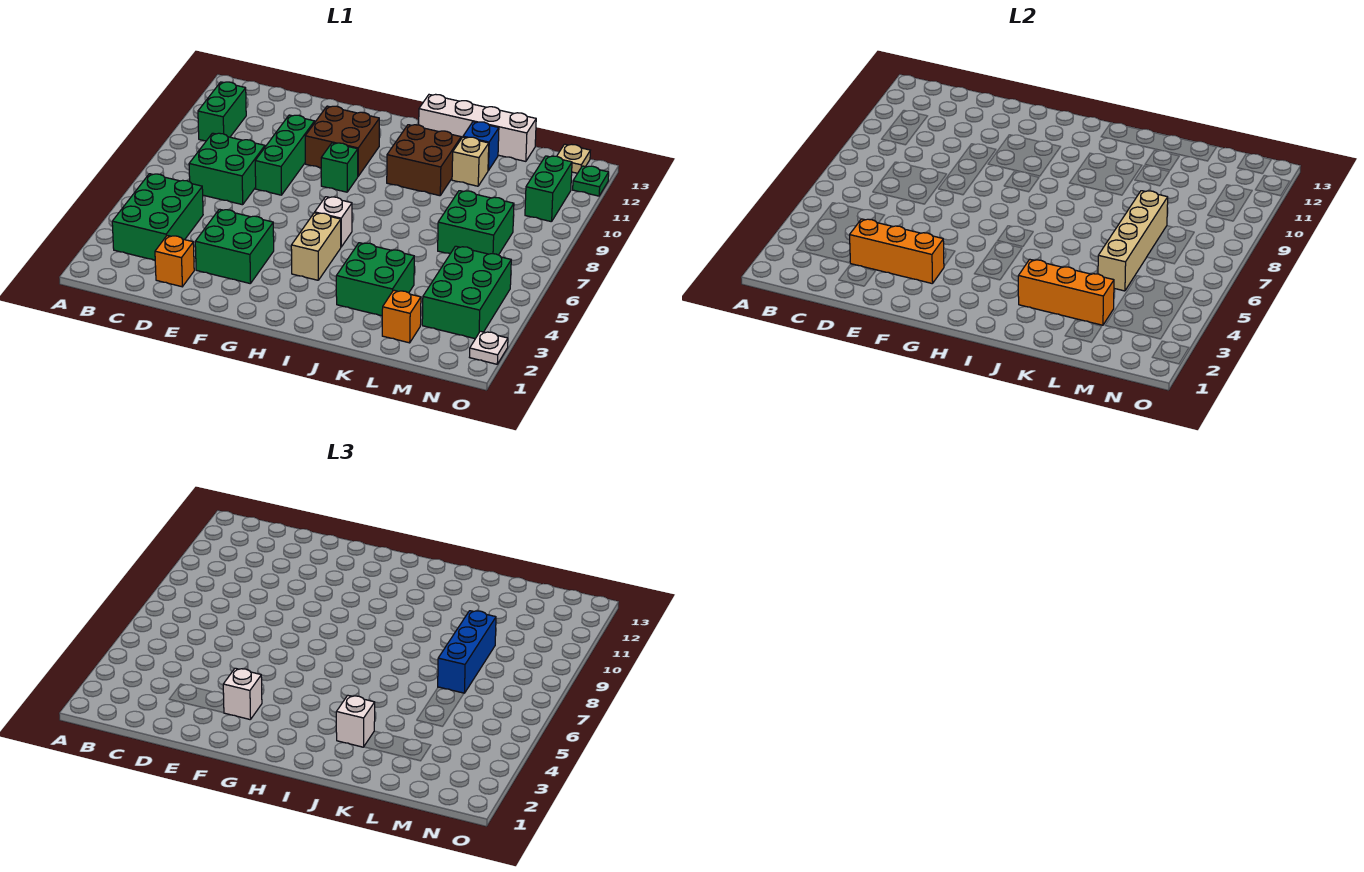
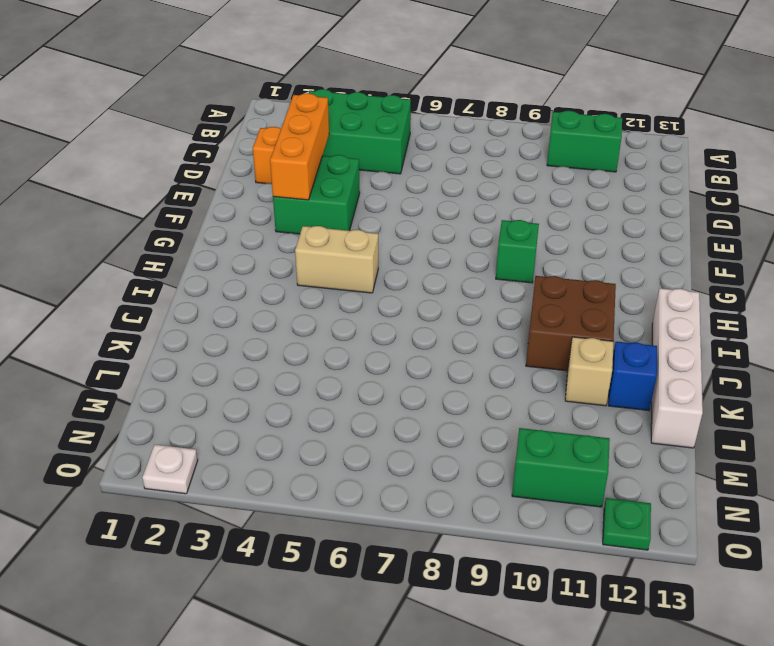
none -> green brick C7:D8 level 1
none -> green brick E8:E10 level 1
none -> brown brick F10:G11 level 1

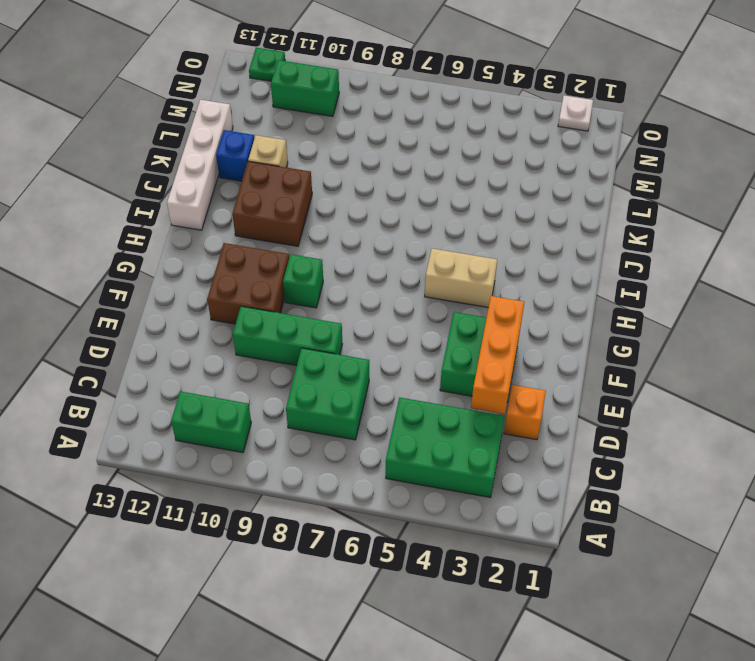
none -> white brick H6 level 1
none -> green brick J3:K4 level 1
none -> orange brick L2 level 1

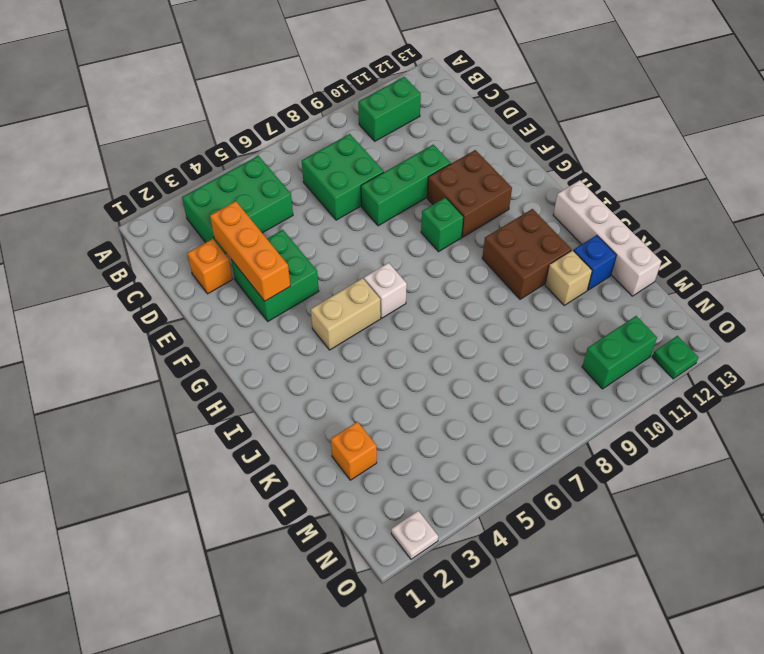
none -> green brick J3:K4 level 1
none -> green brick L7:M8 level 1
none -> green brick M3:N5 level 1

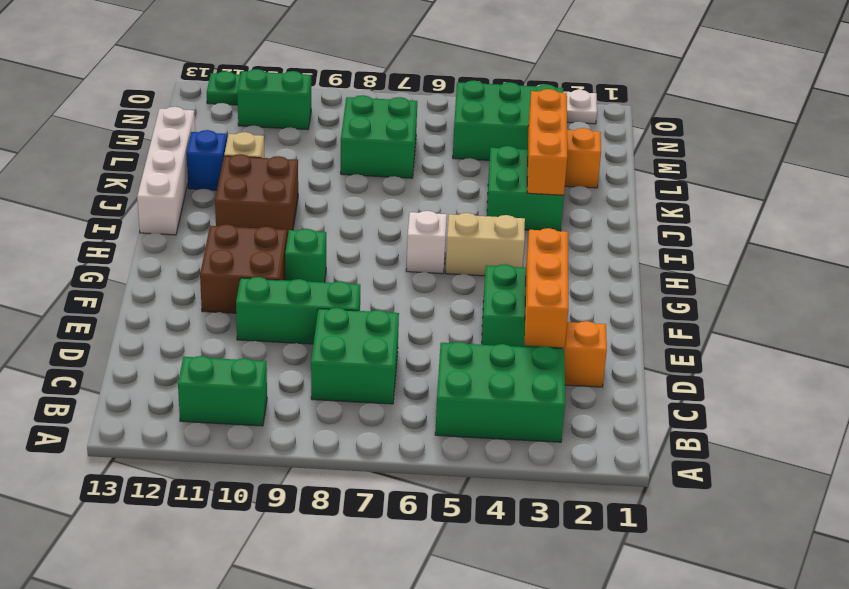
none -> tan plate N13 level 1
none -> tan brick L5:L8 level 2
none -> white brick F3 level 3

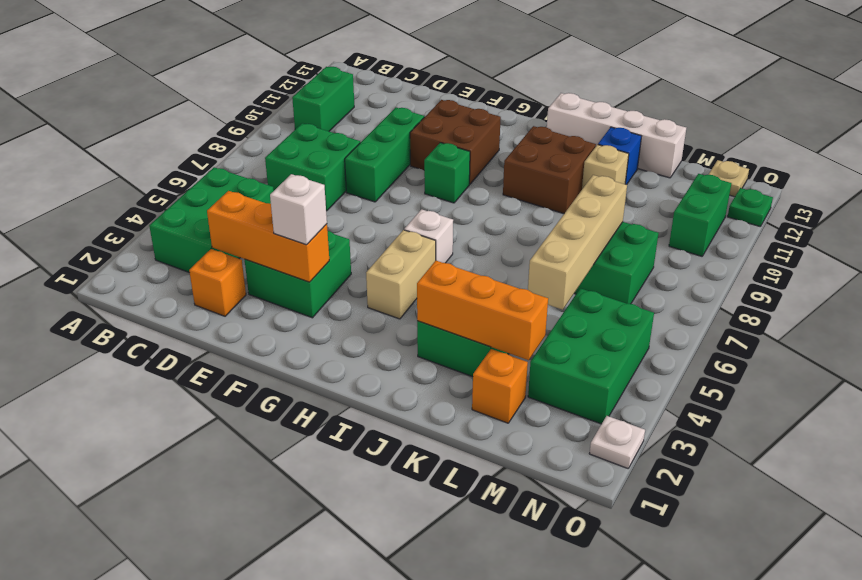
none -> white brick J3 level 3
none -> blue brick L7:L9 level 3

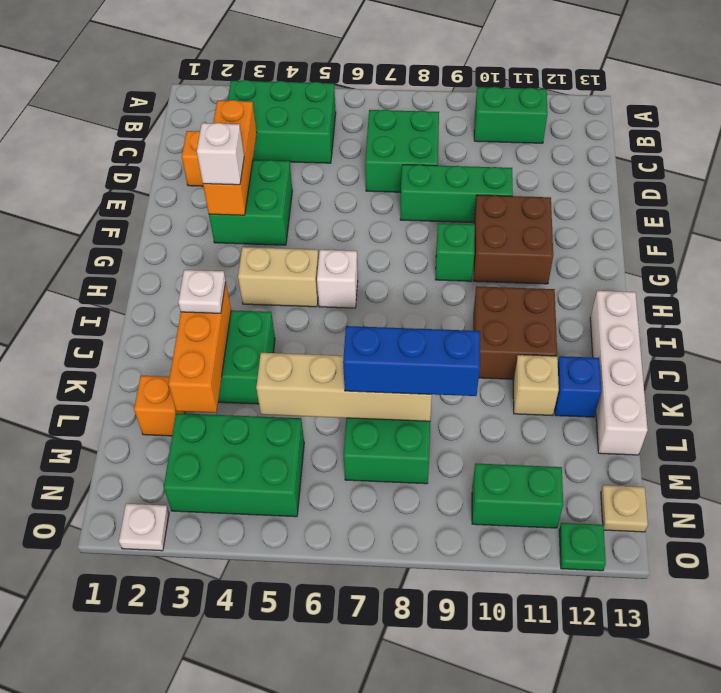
white plate J3 level 3 -> white brick J3 level 3

